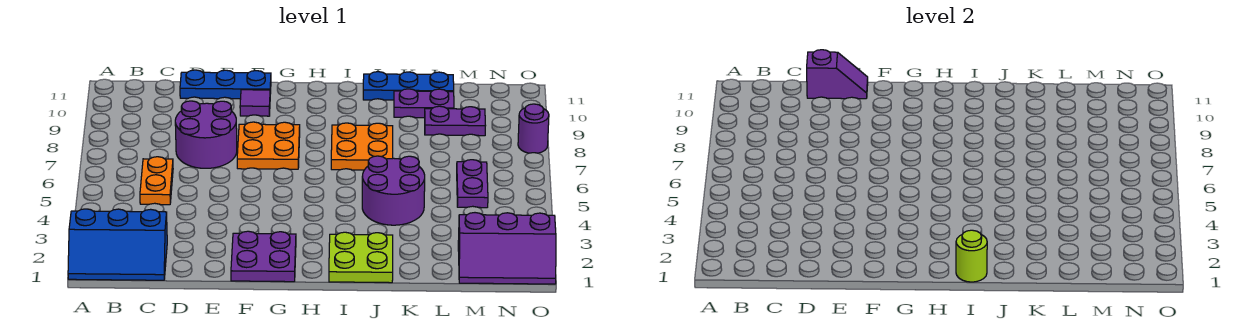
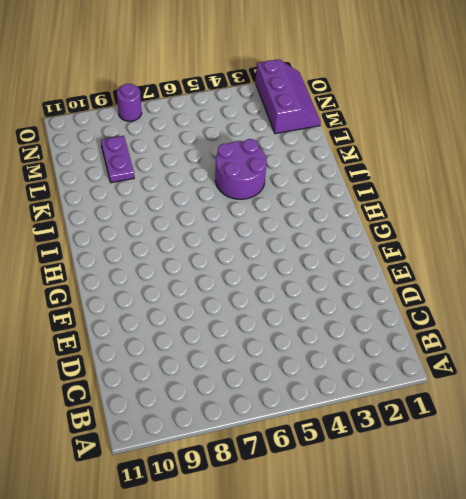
none -> blue slope A1:C2 level 1 top 2
none -> orange plate C5:C6 level 1
none -> purple round brick D7:E8 level 1

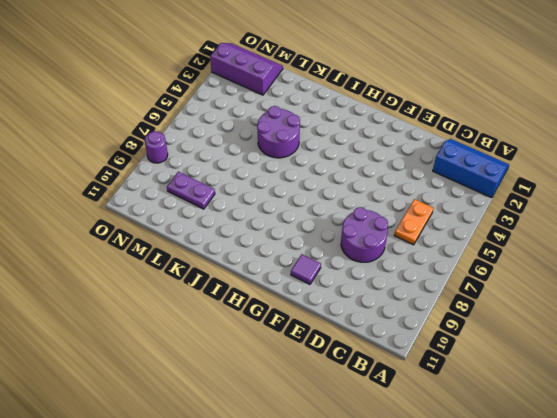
none -> blue plate D11:F11 level 1
none -> purple plate F1:G2 level 1
none -> orange plate F7:G8 level 1

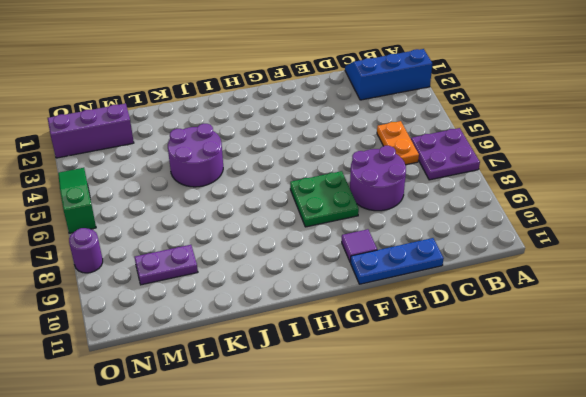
purple plate A6:B7 level 1 -> purple plate F1:G2 level 1
green plate F7:G8 level 1 -> orange plate F7:G8 level 1
green slope O4:O6 level 1 top 6 -> none
none -> lime plate I1:J2 level 1
none -> orange plate I7:J8 level 1
none -> blue plate J11:L11 level 1

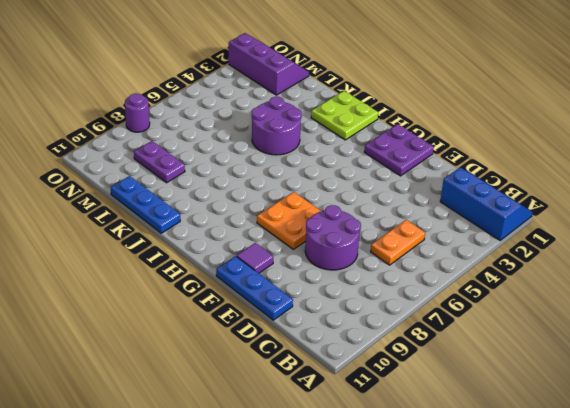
none -> orange plate I7:J8 level 1
none -> purple plate K10:L10 level 1
none -> purple plate M5:M6 level 1

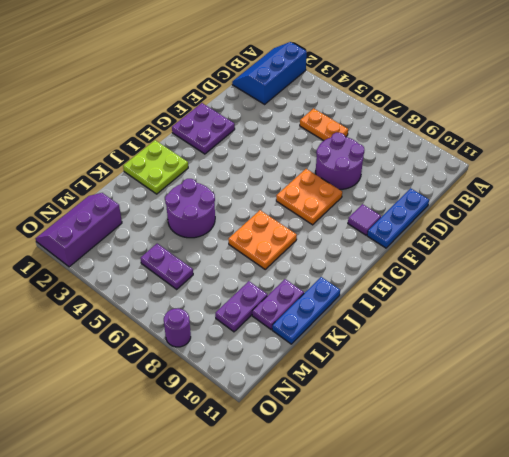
none -> purple slope D11:E11 level 2 top D
none -> lime round brick I1 level 2

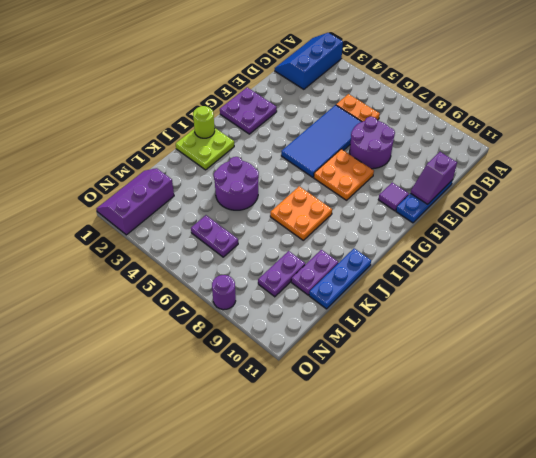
blue tile D5:G6 level 1 -> none

